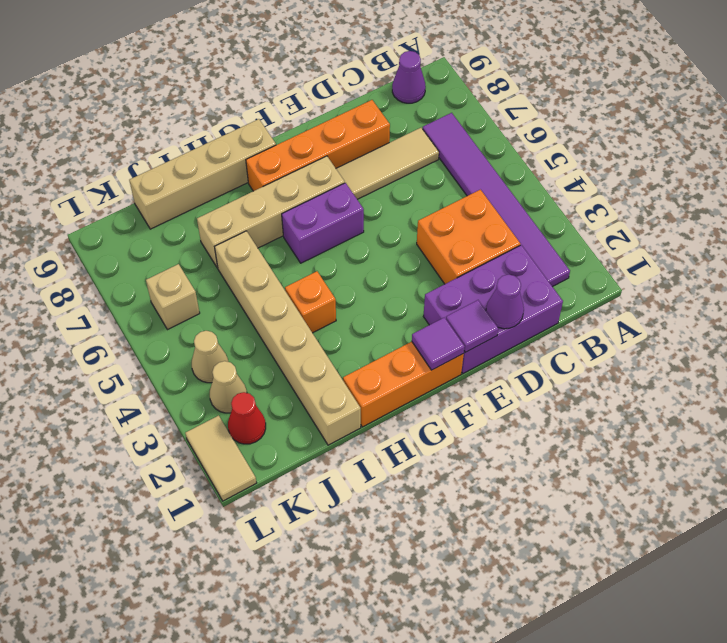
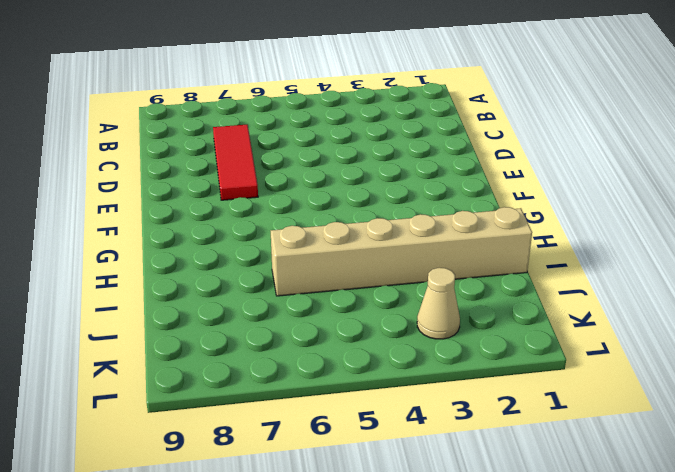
red tile C7:E7 level 1 -> tan tile C7:E7 level 1
none -> purple tile B2:B7 level 1
none -> purple cone B9 level 1
none -> purple brick C1:E2 level 1

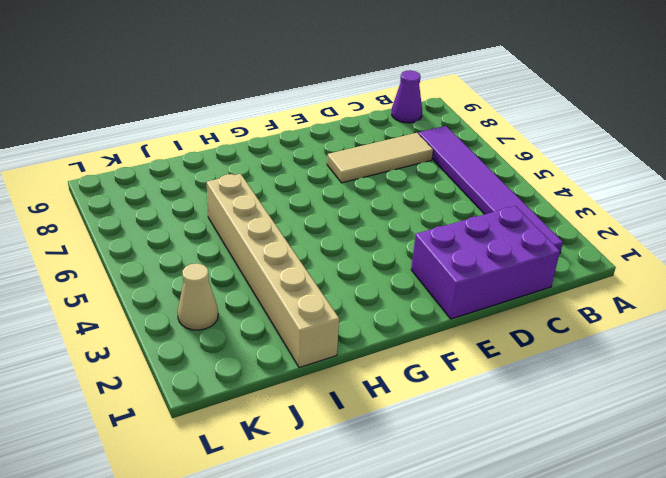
none -> orange brick C3:D4 level 1
none -> orange brick D8:G8 level 1
none -> orange brick F1:H1 level 1

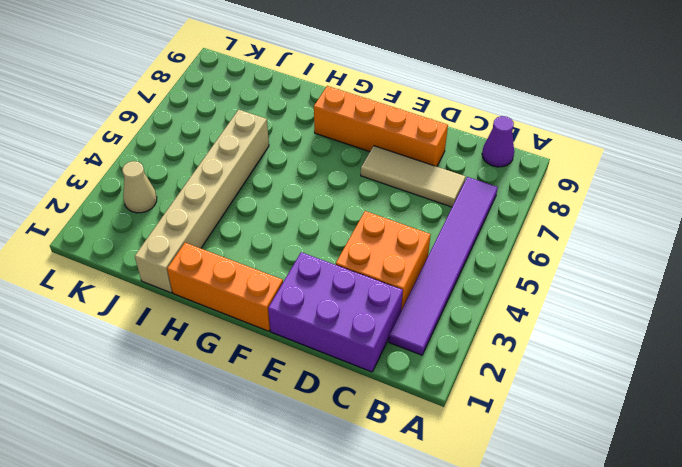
none -> purple brick F6:G6 level 1
none -> tan brick F7:I7 level 1
none -> tan brick G9:J9 level 1

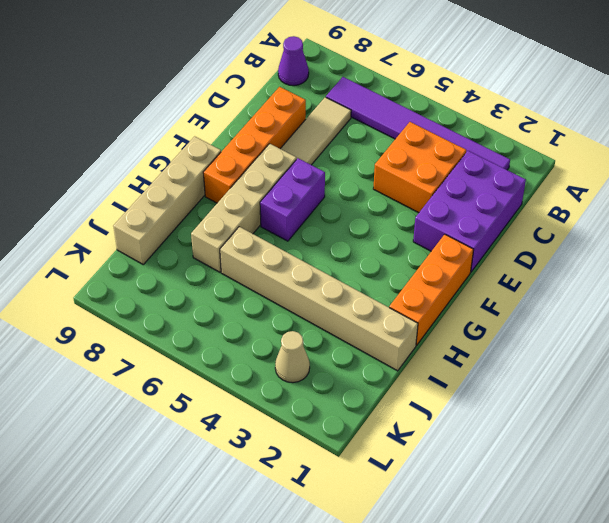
none -> orange brick H4 level 1
none -> red cone K2 level 1
none -> tan cone K4 level 1

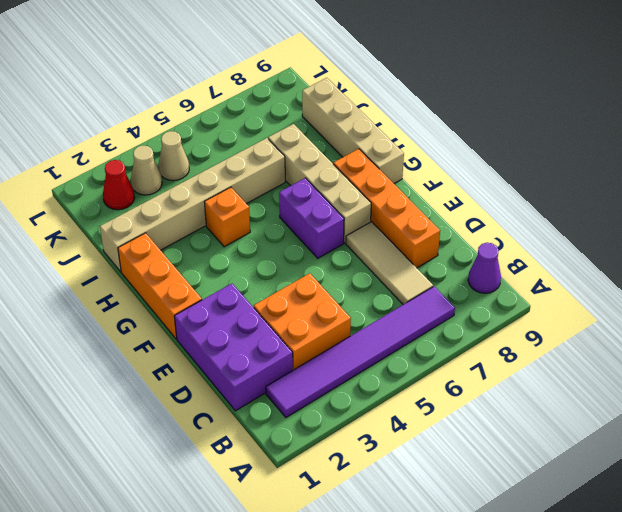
none -> tan brick K6 level 1
none -> tan tile L1:L2 level 1
none -> purple cone D1 level 2

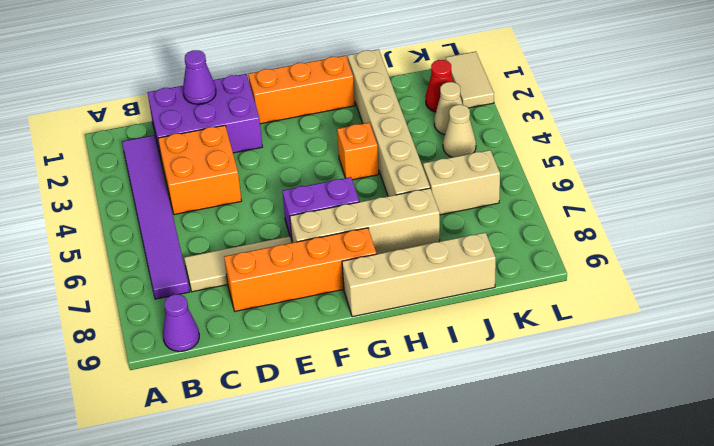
tan brick J6:K6 level 1 -> tan brick K6 level 1
none -> purple tile E1 level 2
none -> purple tile F1 level 2

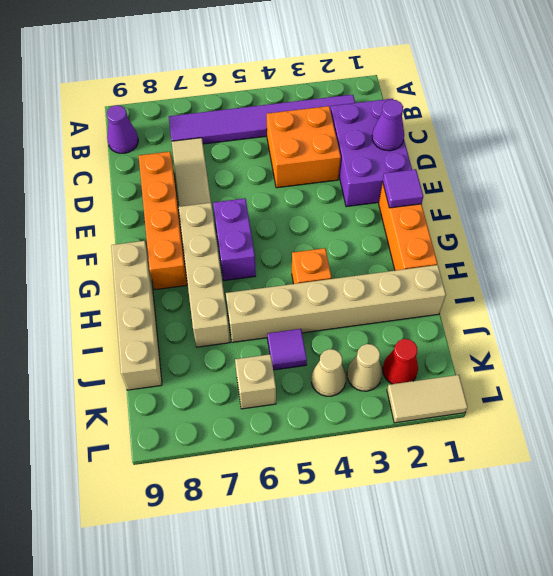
purple tile J5 level 1 -> purple tile E1 level 2

